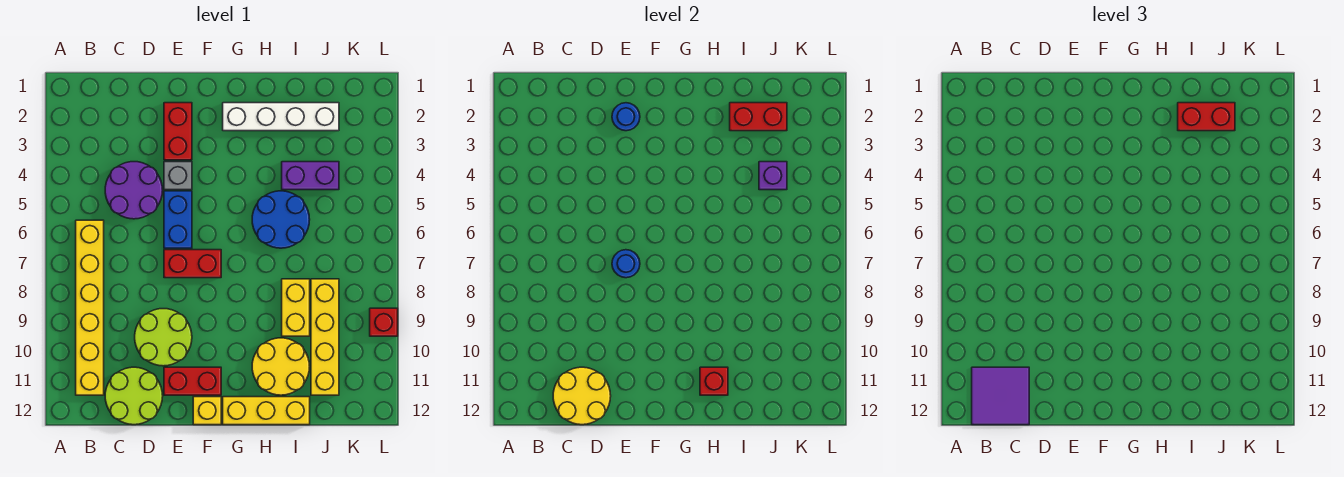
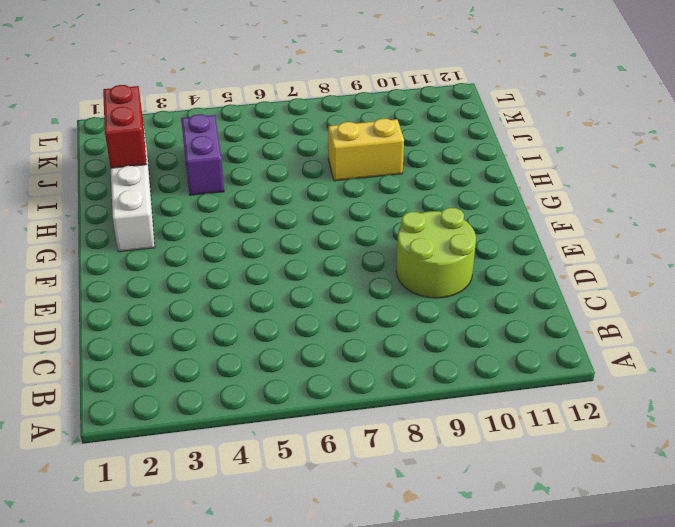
none -> yellow brick B6:B11 level 1
none -> purple round brick C4:D5 level 1
none -> lime round brick C11:D12 level 1

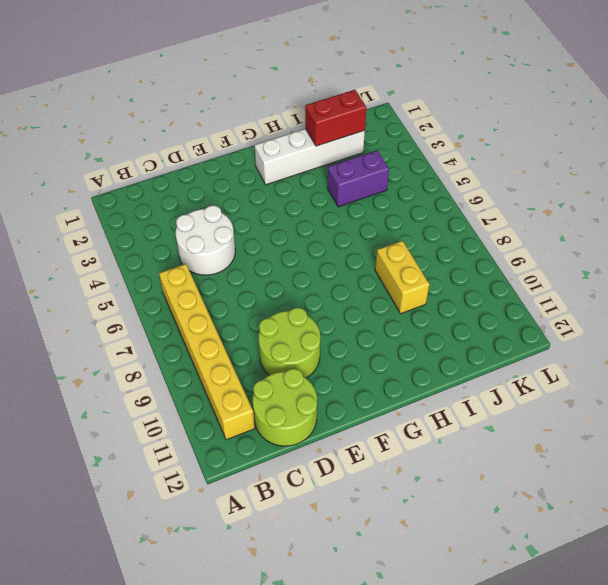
white round brick C4:D5 level 1 -> purple round brick C4:D5 level 1
none -> red brick E2:E3 level 1
none -> grey brick E4 level 1
none -> blue brick E5:E6 level 1

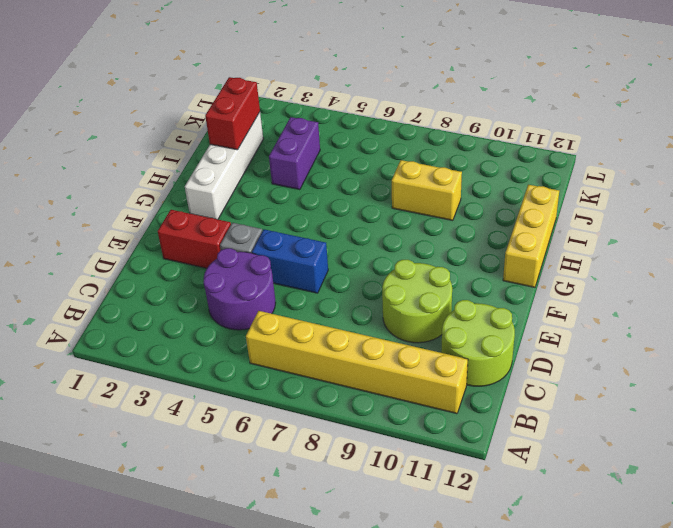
none -> red brick E7:F7 level 1
none -> red brick E11:F11 level 1
none -> yellow brick F12 level 1

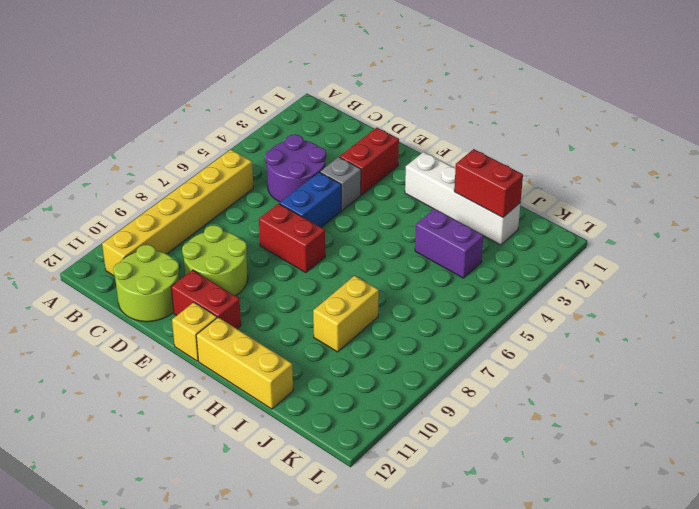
none -> blue round brick H5:I6 level 1
none -> yellow round brick H10:I11 level 1
none -> yellow brick J8:J11 level 1

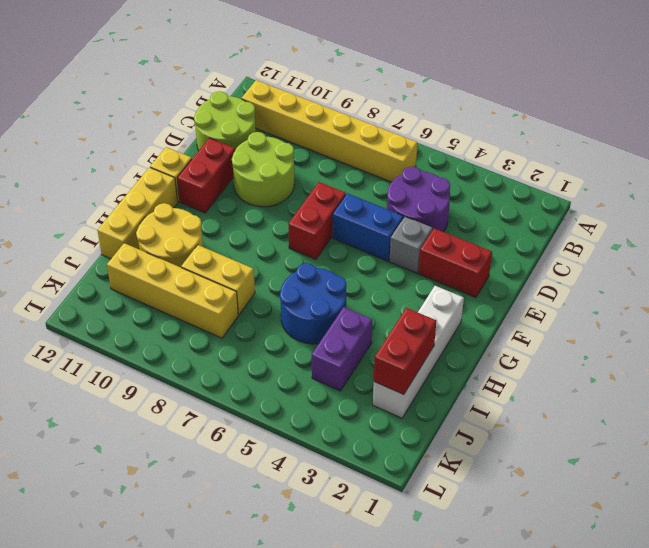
none -> red brick L9 level 1
none -> yellow round brick C11:D12 level 2
none -> blue round brick E2 level 2

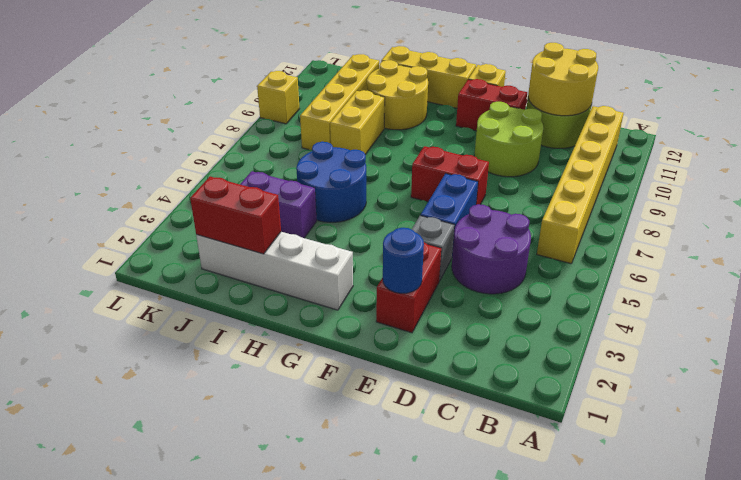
yellow brick L9 level 1 -> red brick L9 level 1
none -> blue round brick E7 level 2
none -> red brick H11 level 2
none -> purple brick J4 level 2

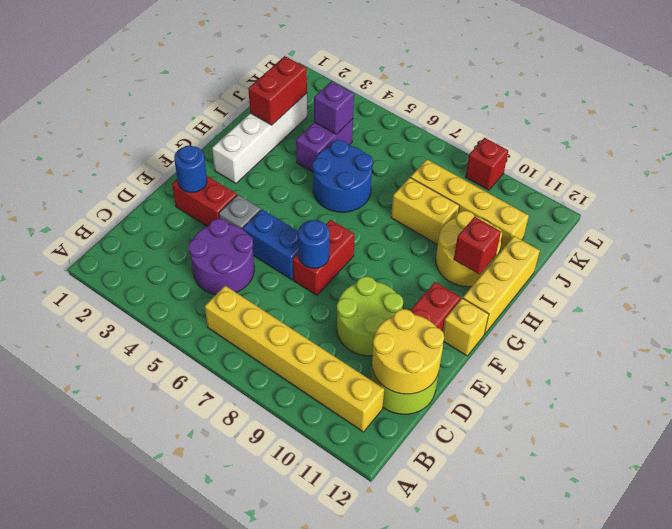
none -> purple tile B11:C12 level 3
none -> red brick I2:J2 level 3

